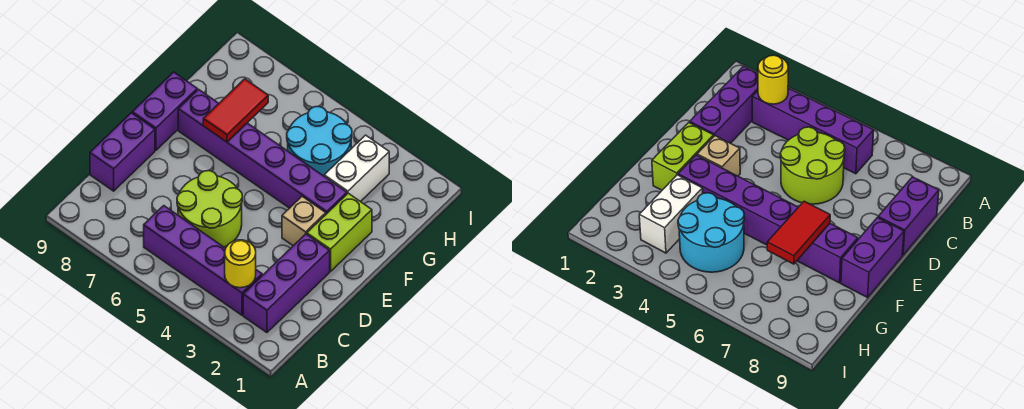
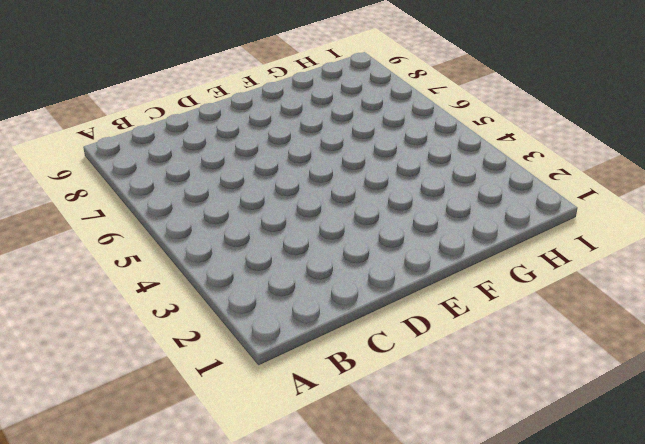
none -> purple brick B2:D2 level 1
none -> purple brick B3:B6 level 1
none -> lime round brick C5:D6 level 1

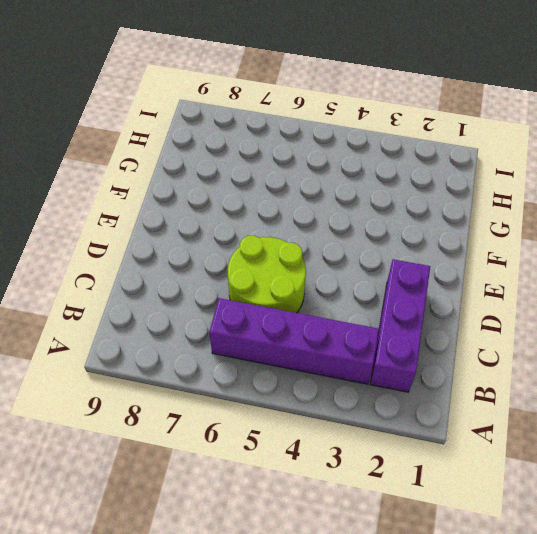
none -> purple brick C9:D9 level 1
none -> lime brick E2:F2 level 1
none -> tan brick E3 level 1

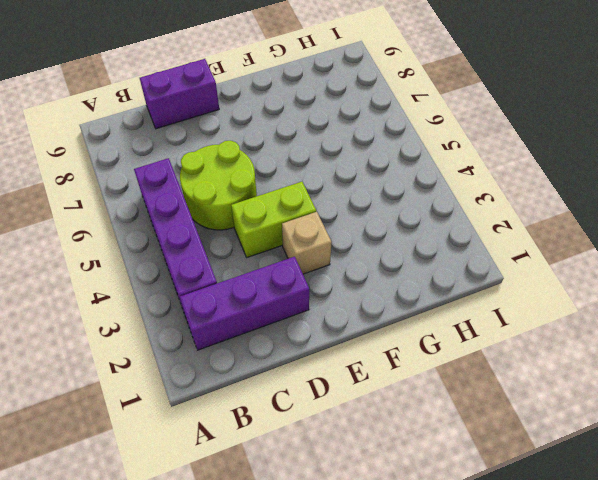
lime brick D4:E4 level 1 -> lime brick E2:F2 level 1
none -> purple brick E9:F9 level 1
none -> purple brick F3:F8 level 1
none -> white brick G3:H3 level 1

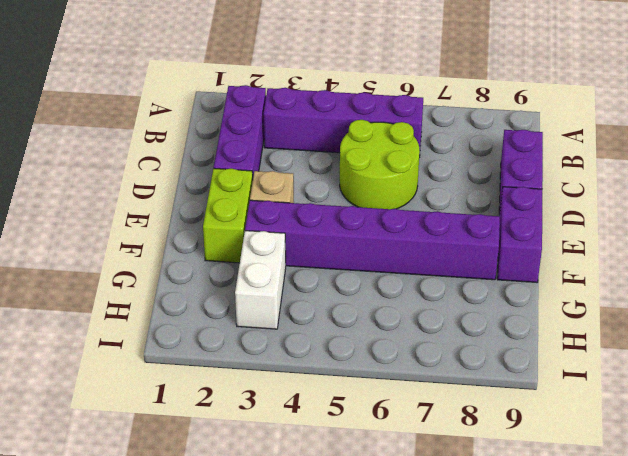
none -> cyan round brick G4:H5 level 1
none -> yellow round brick B3 level 2
none -> red tile F7:G7 level 2

